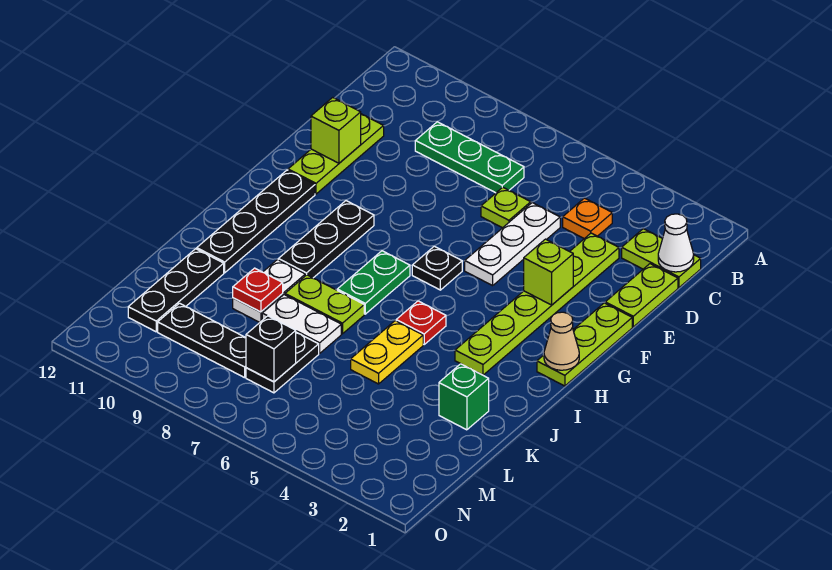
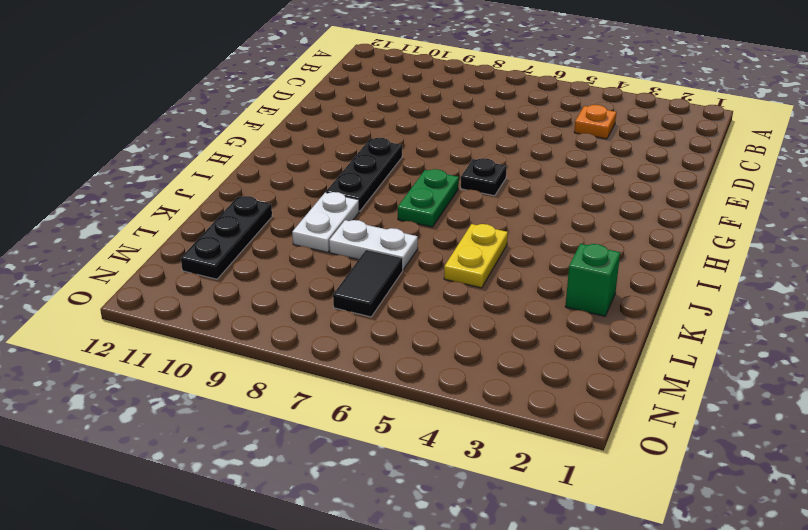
black tile L7:M7 level 1 -> black plate L7:M7 level 1
none -> lime plate C1:C2 level 1
none -> green plate C7:C9 level 1
none -> lime plate D1:E1 level 1

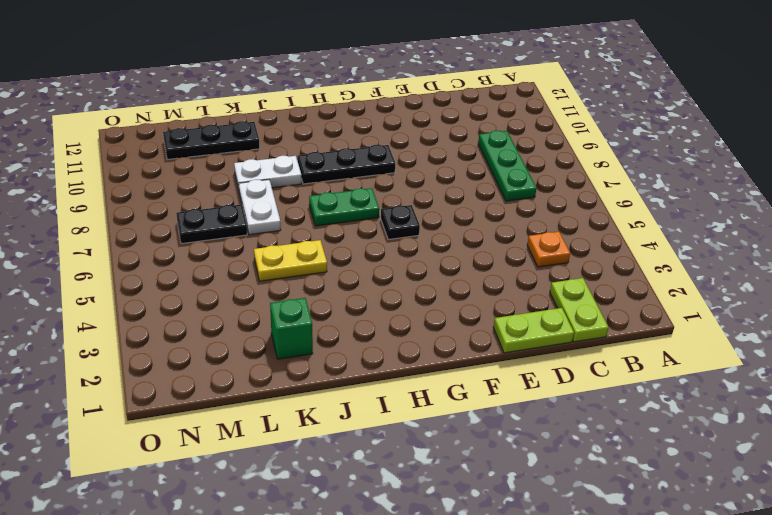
none -> lime plate D3:I3 level 1
none -> white plate D5:F5 level 1
none -> lime plate D6 level 1

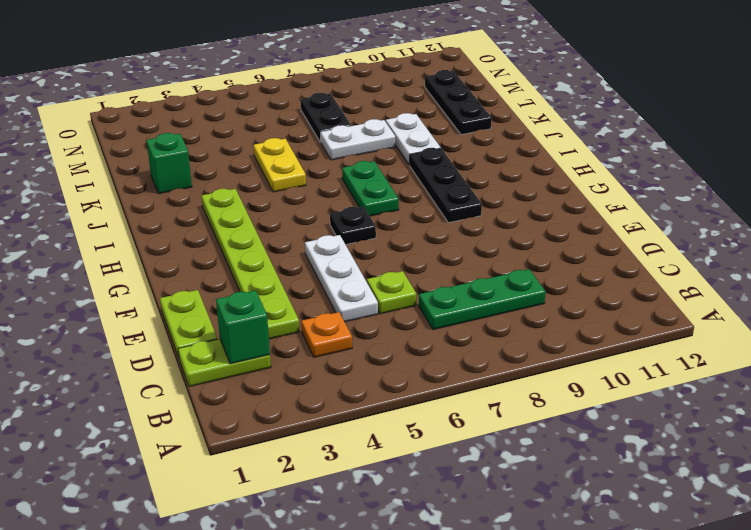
green brick C2 level 2 -> none
none -> lime plate D11:F11 level 1
none -> lime plate F1:H1 level 1
none -> black plate G11:J11 level 1

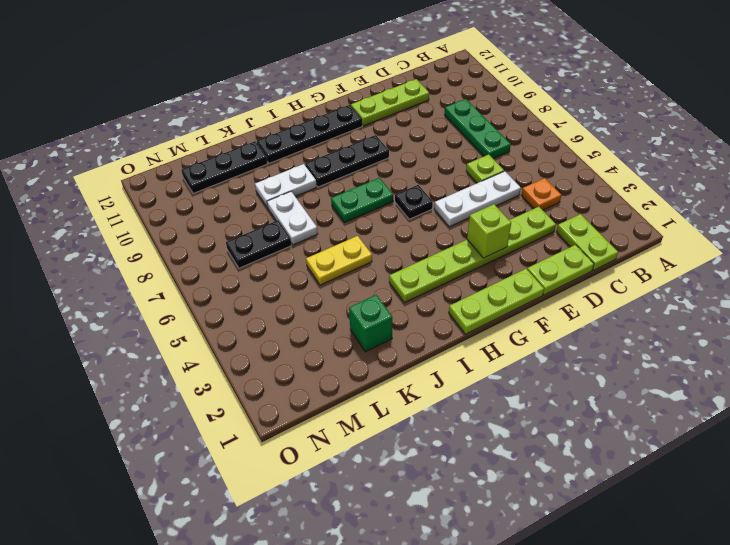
none -> red plate I5 level 1
none -> lime plate J7:J8 level 1
none -> black plate M8:M10 level 1

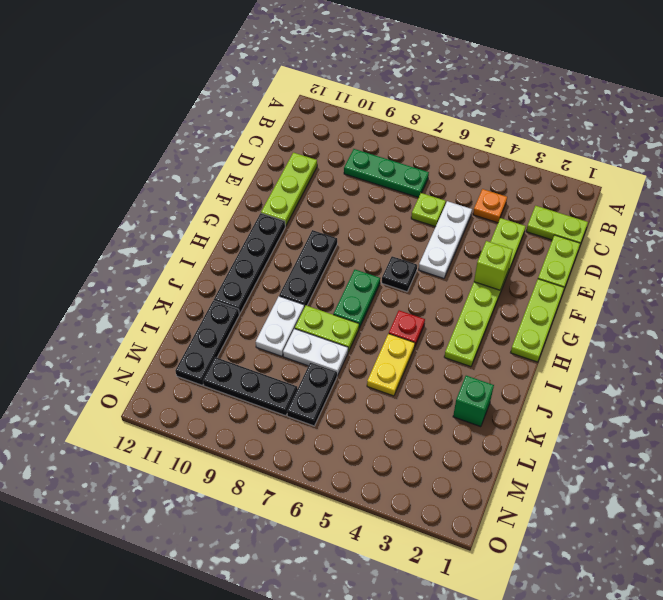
none -> white cone C1 level 2
none -> lime brick E11 level 2
none -> tan cone H1 level 2

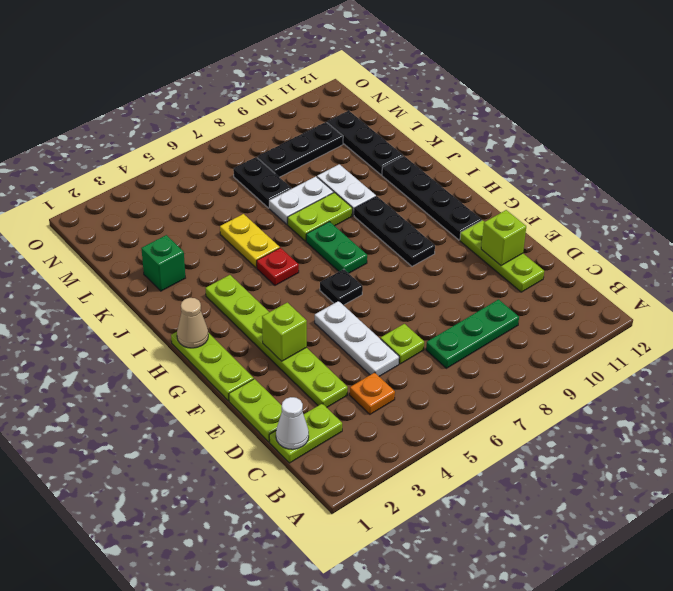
none -> red plate K9 level 2
none -> black brick M7 level 2

